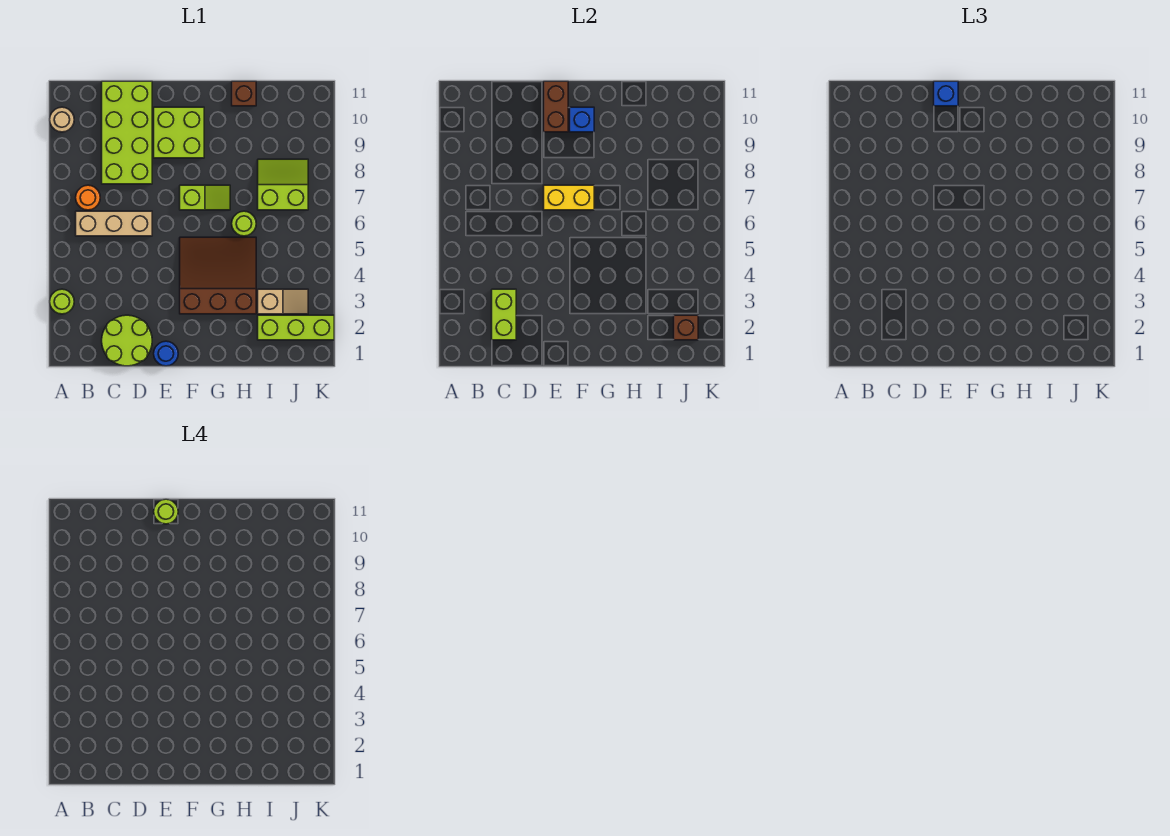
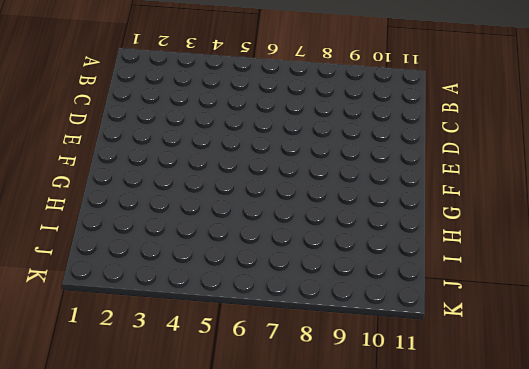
none -> lime round brick A3 level 1
none -> tan round brick A10 level 1
none -> tan brick B6:D6 level 1

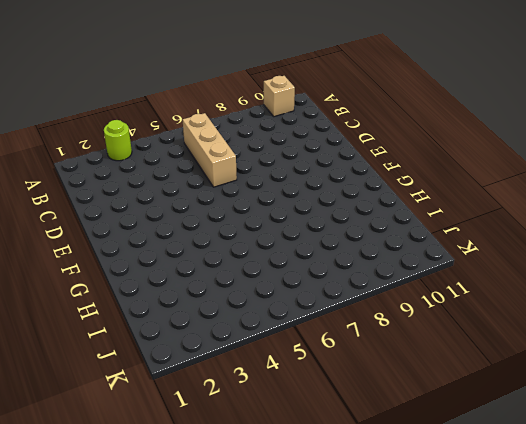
tan brick A10 level 1 -> tan round brick A10 level 1
none -> orange round brick B7 level 1
none -> lime round brick C1:D2 level 1
none -> lime brick C8:D11 level 1

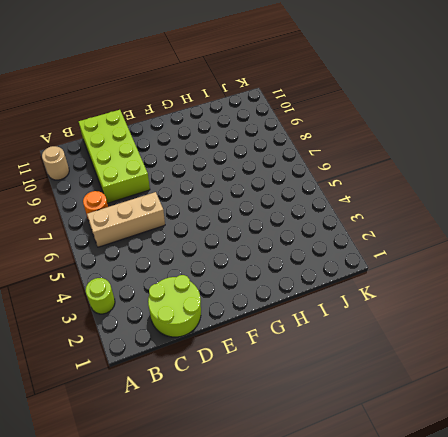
none -> blue round brick E1 level 1
none -> lime brick E9:F10 level 1
none -> brown slope F3:H5 level 1 top 3

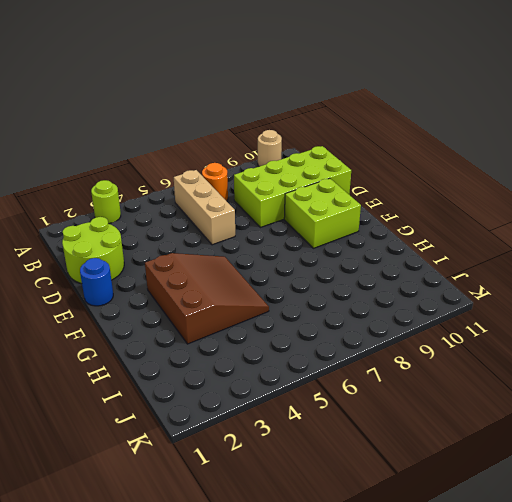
none -> lime slope F7:G7 level 1 top F
none -> lime round brick H6 level 1
none -> brown brick H11 level 1

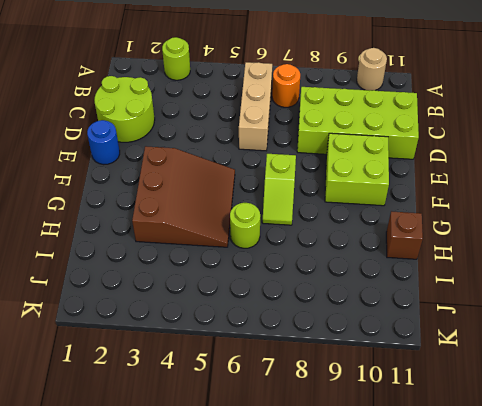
none -> lime brick I2:K2 level 1
none -> tan slope I3:J3 level 1 top I
none -> lime slope I7:J8 level 1 top 7

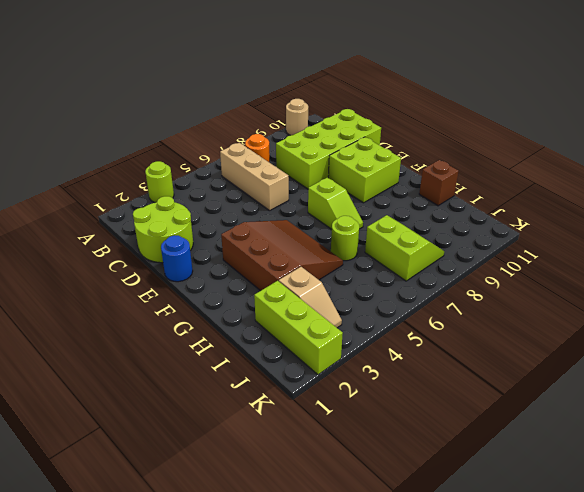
none -> lime brick C2:C3 level 2
none -> yellow brick E7:F7 level 2
none -> brown brick E10:E11 level 2

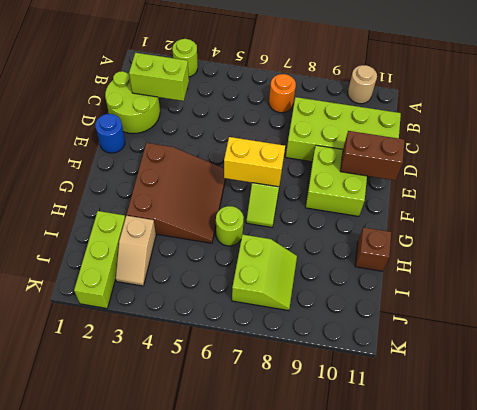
yellow brick F6:F7 level 2 -> yellow brick E7:F7 level 2
none -> tan brick B6:D6 level 1
none -> blue brick F10 level 2
none -> brown brick J2 level 2

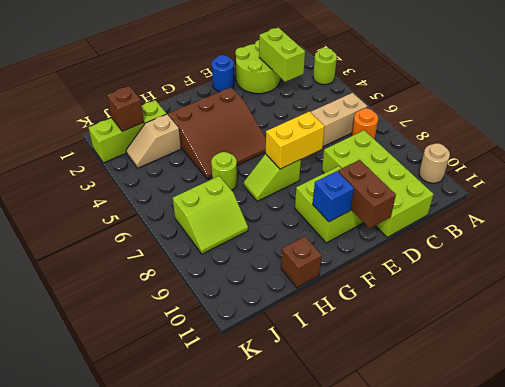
none -> blue brick E11 level 3
none -> lime round brick E11 level 4

